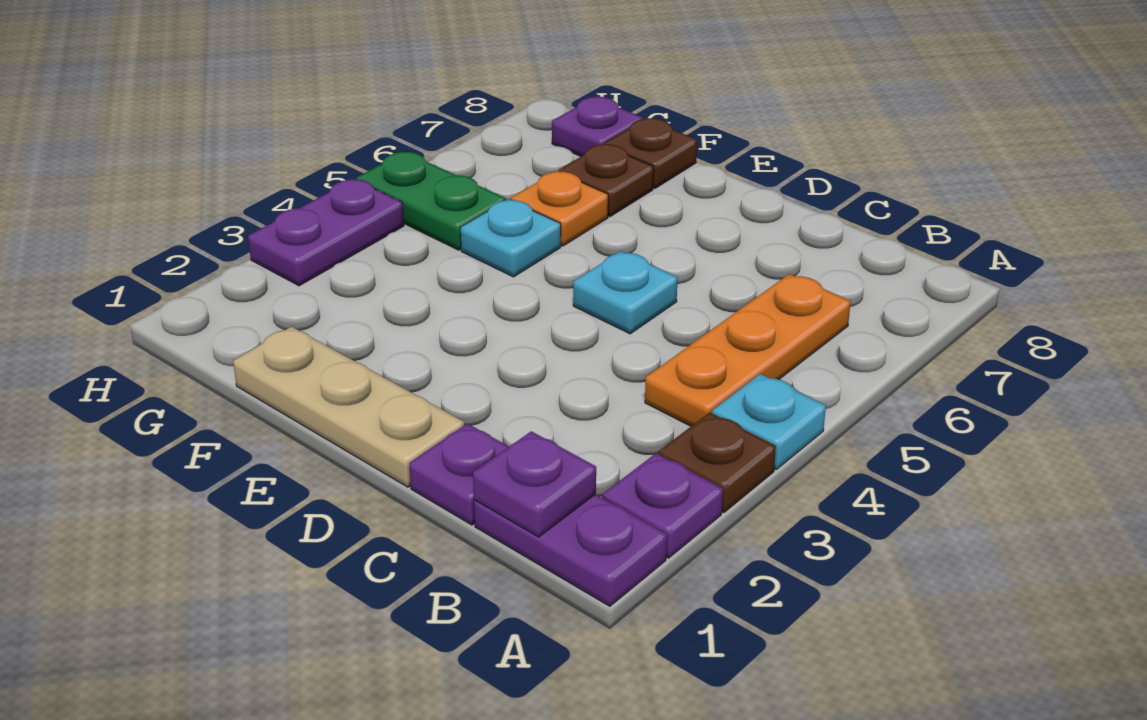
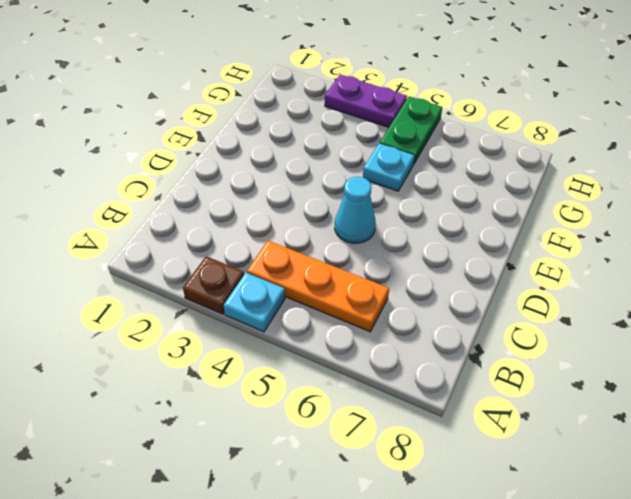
cyan cone D5 level 1 -> cyan plate D5 level 1
none -> purple plate A1:B1 level 1
none -> purple plate A2 level 1
none -> purple plate C1 level 1

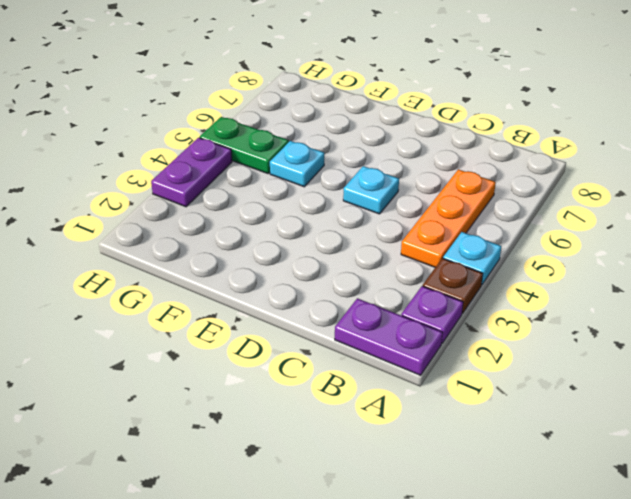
none -> purple plate C1 level 1
none -> tan plate D1:F1 level 1
none -> orange plate F6 level 1

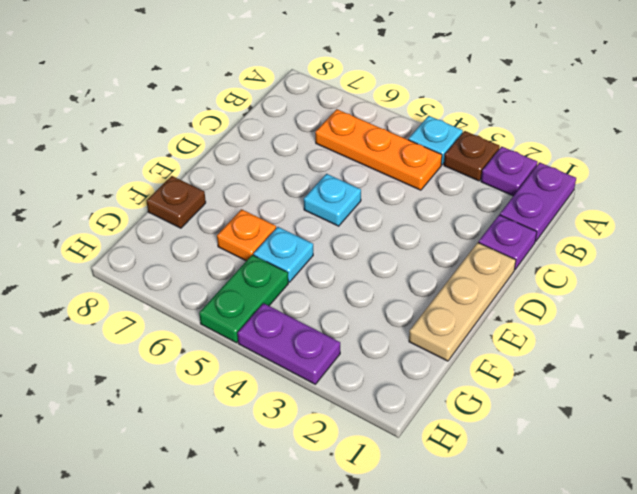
none -> brown plate F7 level 1
none -> purple plate G8 level 1
none -> purple plate B1 level 2

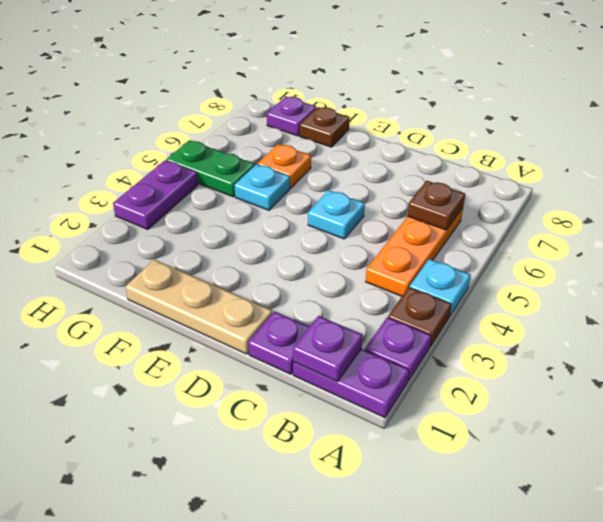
brown plate B6 level 2 -> brown plate F7 level 1

